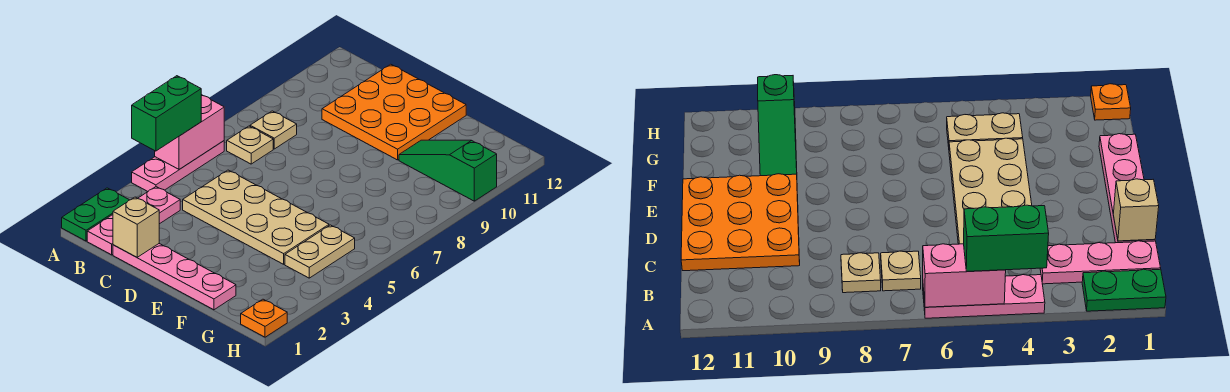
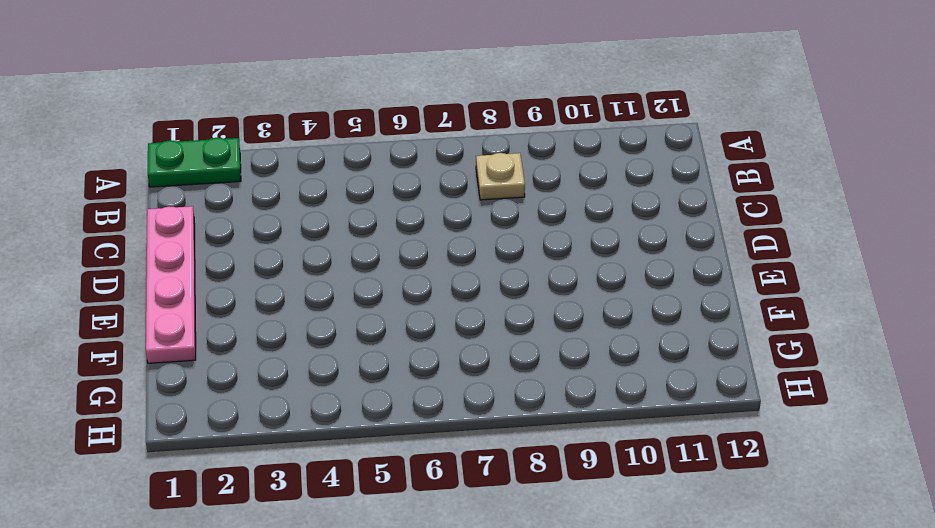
none -> pink plate A4:A6 level 1
none -> pink plate B1:B3 level 1
none -> tan plate B7 level 1

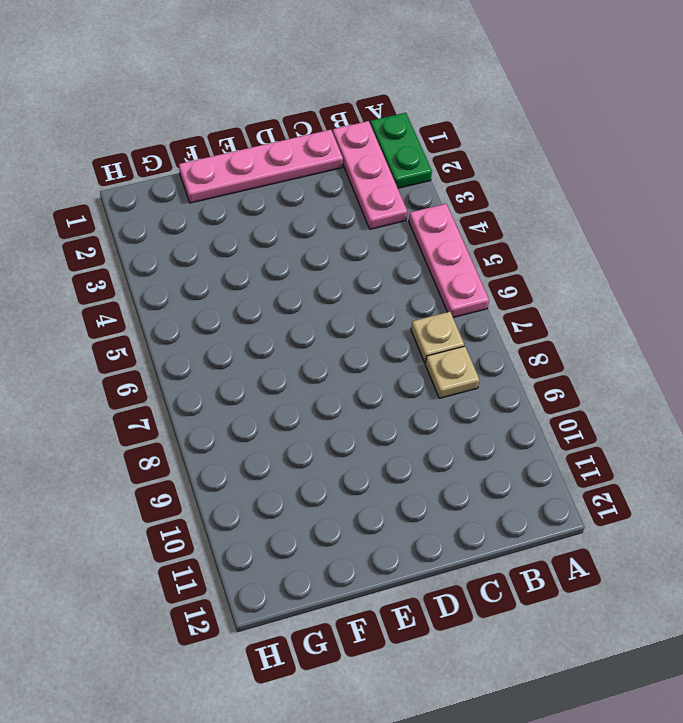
none -> tan plate C4:F5 level 1
none -> orange plate C10:E12 level 1
none -> green slope F10:H10 level 1 top H

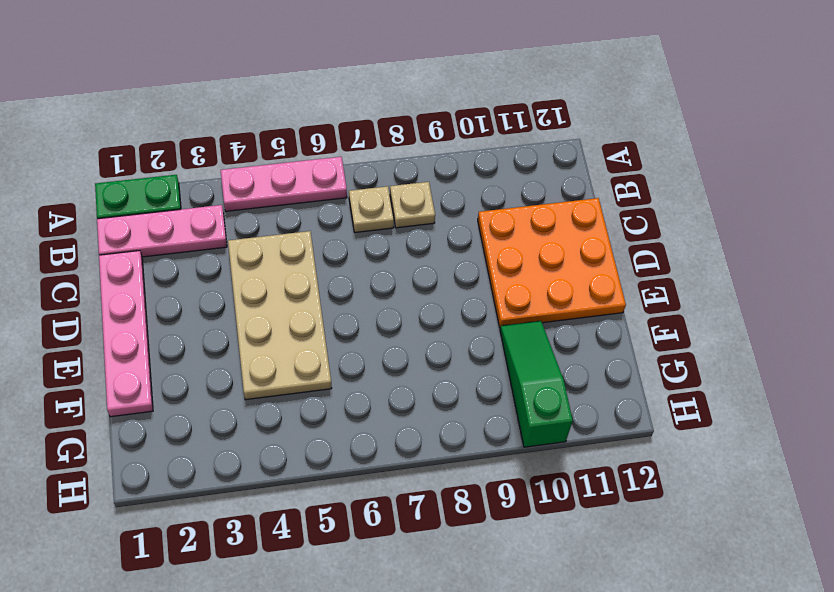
none -> tan plate G4:G5 level 1
none -> orange plate H1 level 1
none -> pink brick A5:A6 level 2

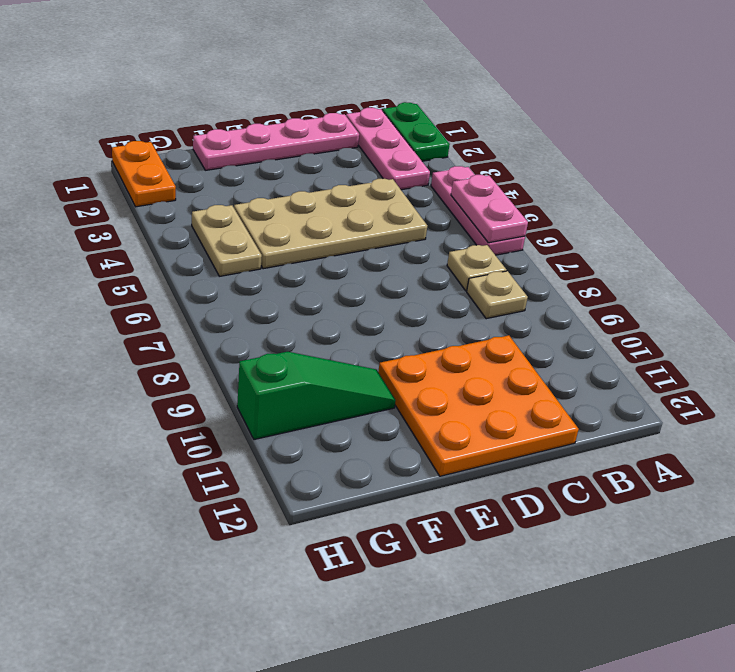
pink plate A5:A6 level 2 -> pink brick A5:A6 level 2
orange plate H1:H2 level 1 -> orange plate H1 level 1
none -> tan brick C1 level 2
none -> green brick A4:A5 level 3

